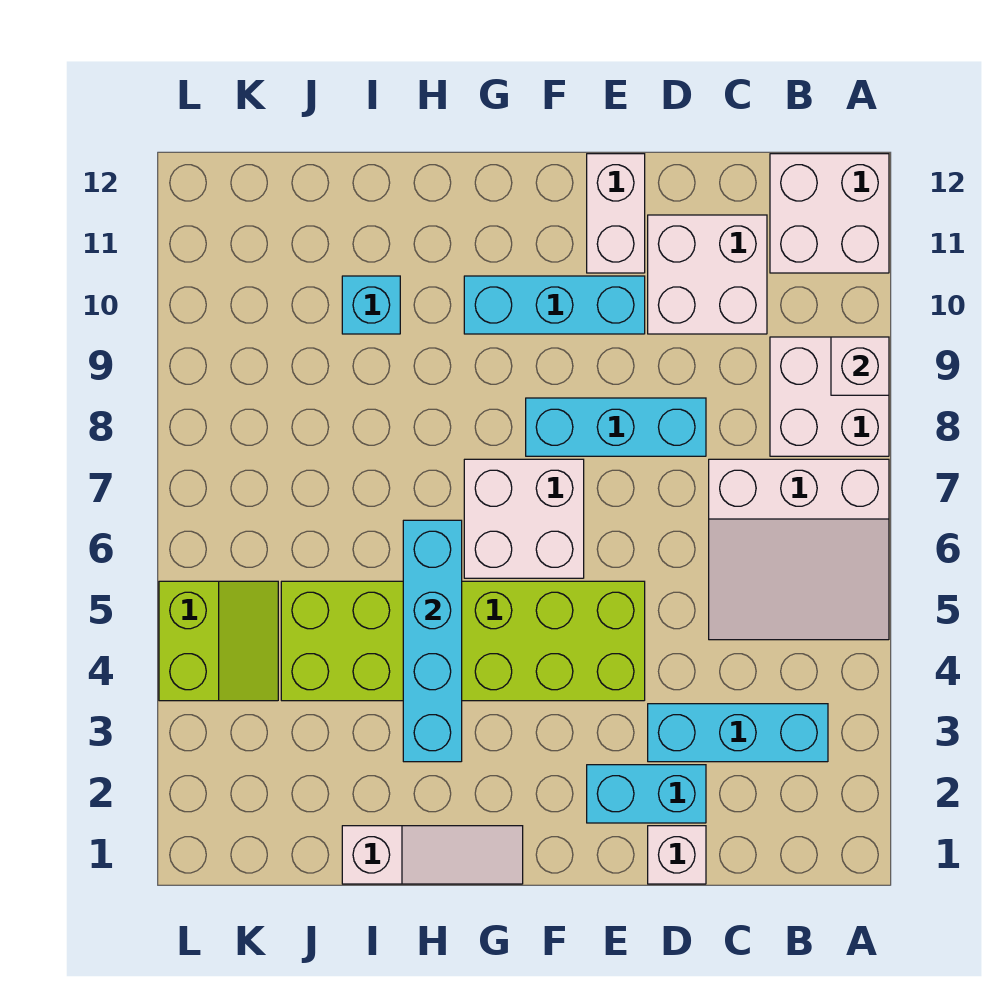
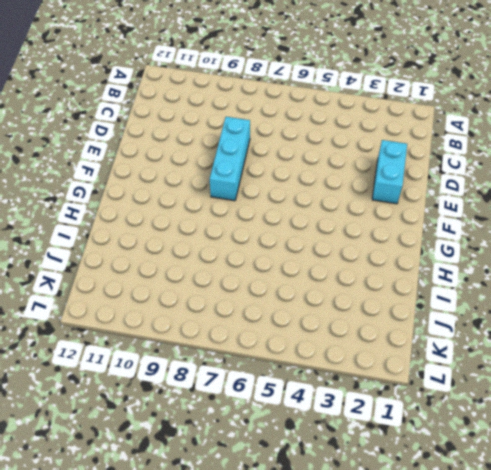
none -> white slope A5:C7 level 1 top 7
none -> white brick A8:B9 level 1
none -> white brick A11:B12 level 1

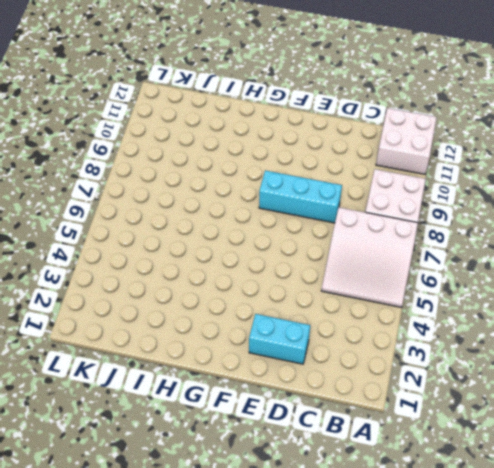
none -> cyan brick B3:D3 level 1
none -> white brick C10:D11 level 1
none -> white brick D1 level 1

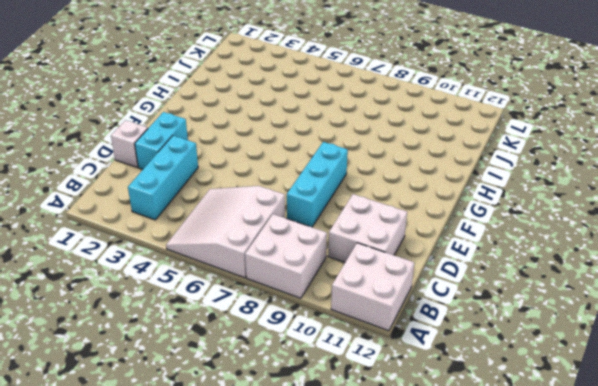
none -> lime brick E4:J5 level 1
none -> cyan brick E10:G10 level 1
none -> white brick E11:E12 level 1

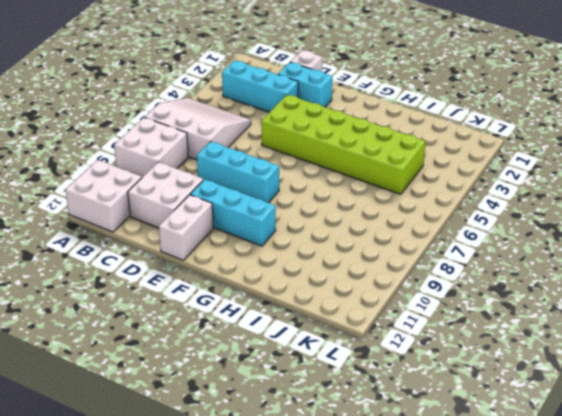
none -> white brick F6:G7 level 1
none -> white slope G1:I1 level 1 top I
none -> cyan brick I10 level 1

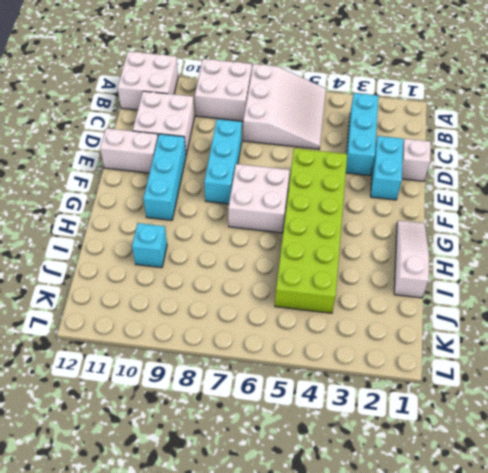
none -> lime slope K4:L5 level 1 top L
none -> white brick A9 level 2
none -> cyan brick H3:H6 level 2

